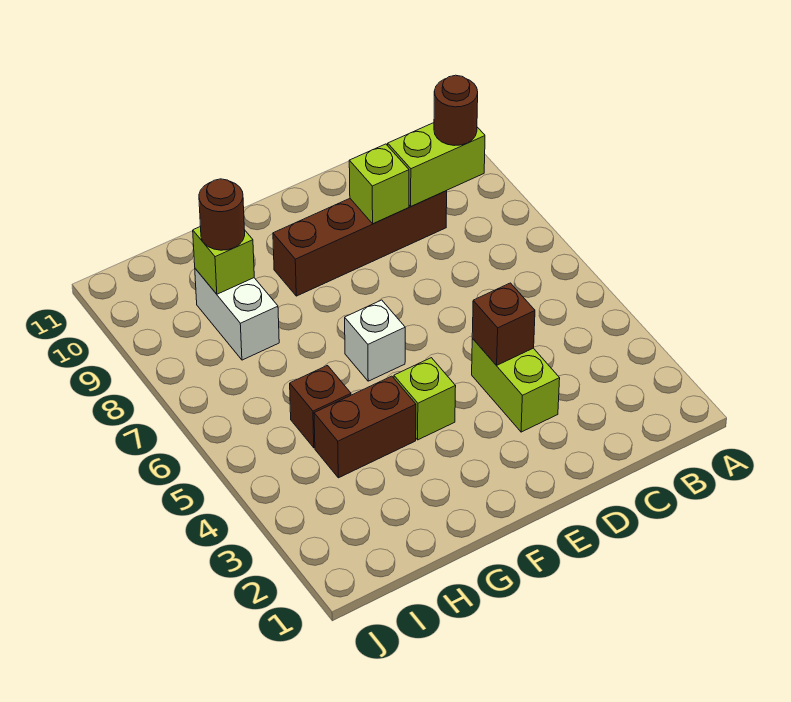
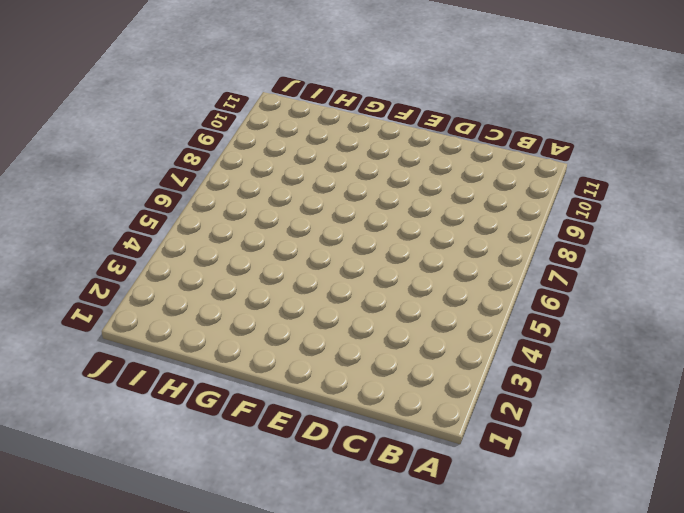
none -> brown brick C9:F9 level 1
none -> lime brick D3:D4 level 1
none -> lime brick F4 level 1

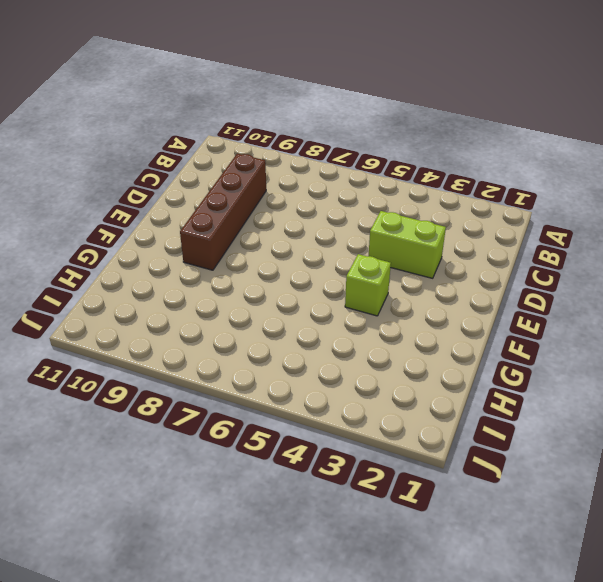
none -> white brick F6 level 1
none -> brown brick G4:H4 level 1
none -> brown brick H5 level 1

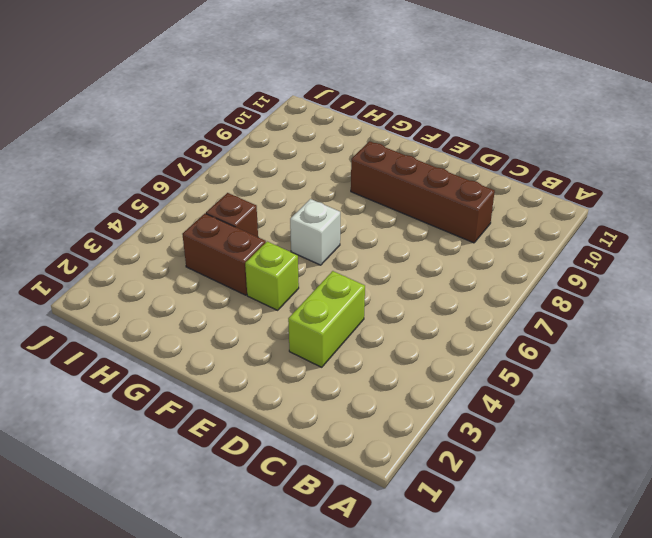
none -> white brick H8:H9 level 1
none -> lime brick B9:C9 level 2
none -> brown brick D4 level 2

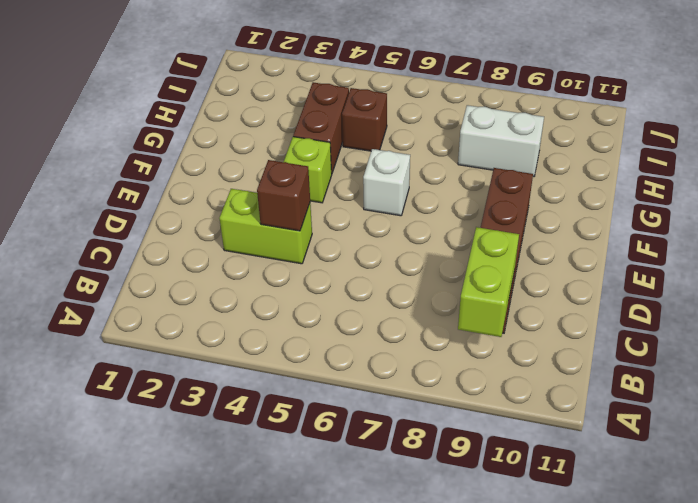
none -> lime brick D9 level 2
none -> lime brick H9 level 2
none -> brown round brick B9 level 3

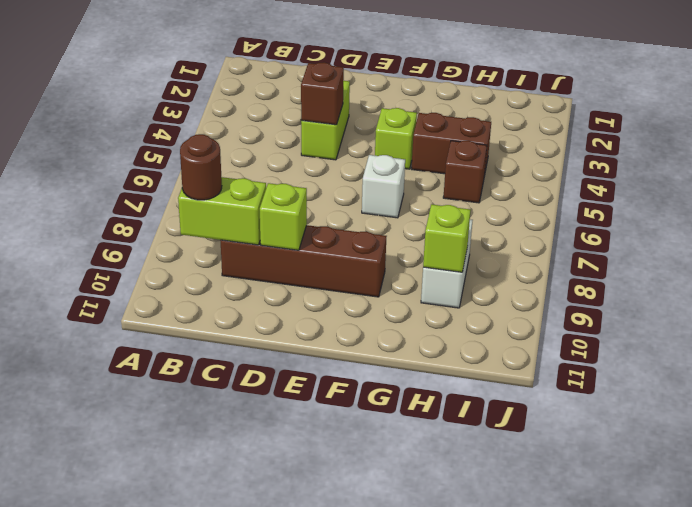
none -> brown round brick H9 level 3

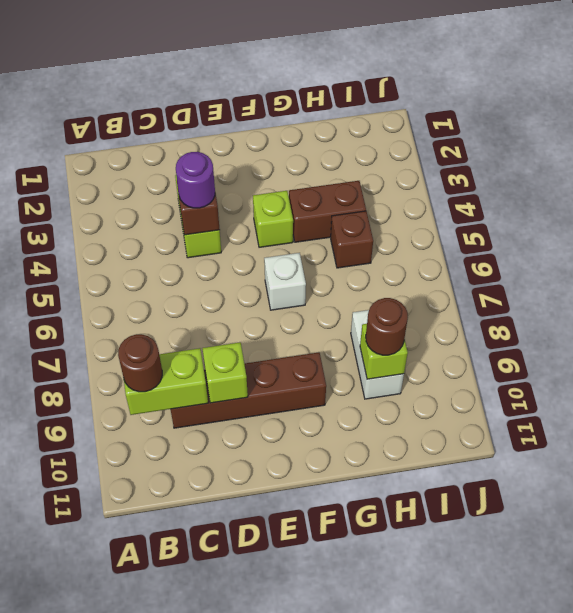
purple round brick D4 level 3 -> none

